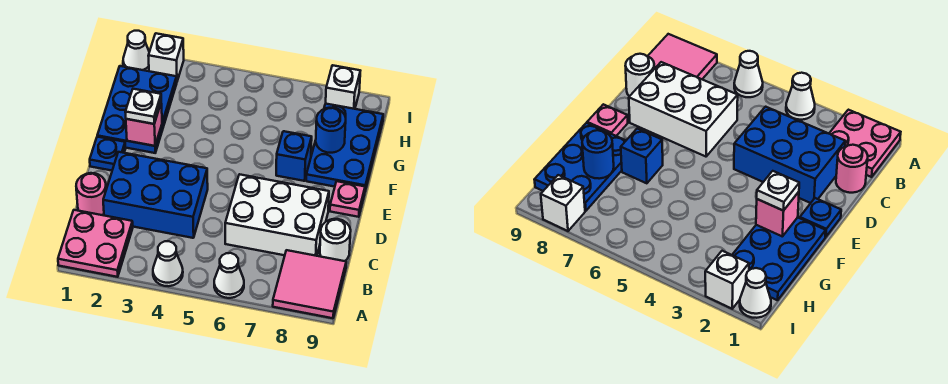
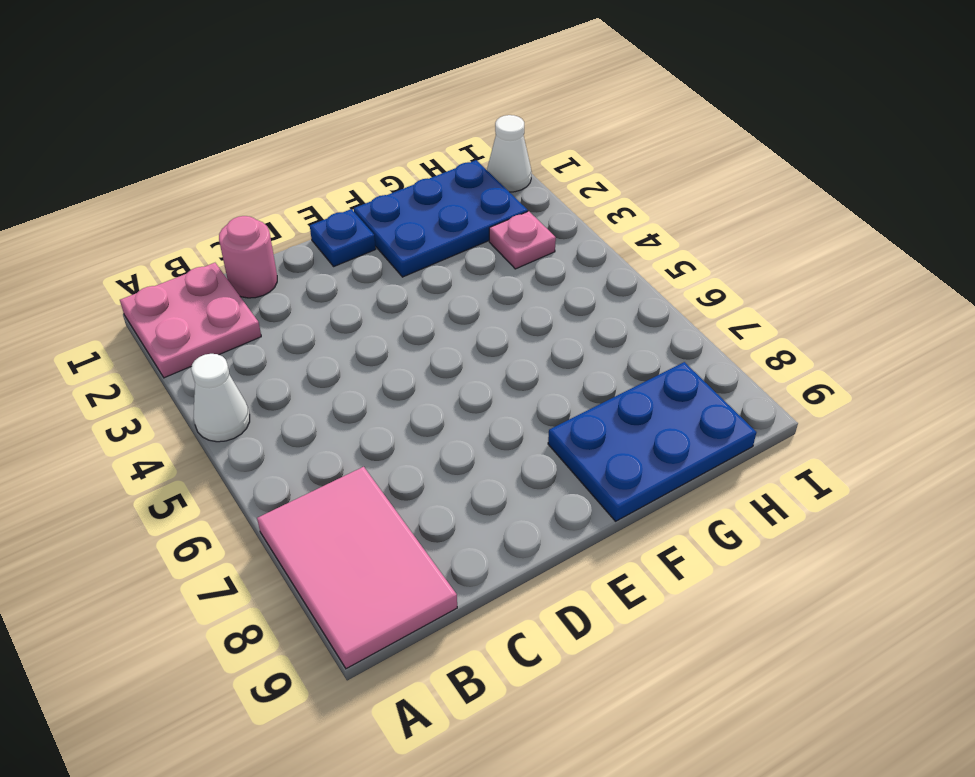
pink tile A7:B9 level 1 -> pink tile A8:B9 level 1
pink plate H3 level 1 -> pink plate E9 level 1
none -> white cone A6 level 1
none -> blue brick C2:D4 level 1
none -> white brick C6:D8 level 1

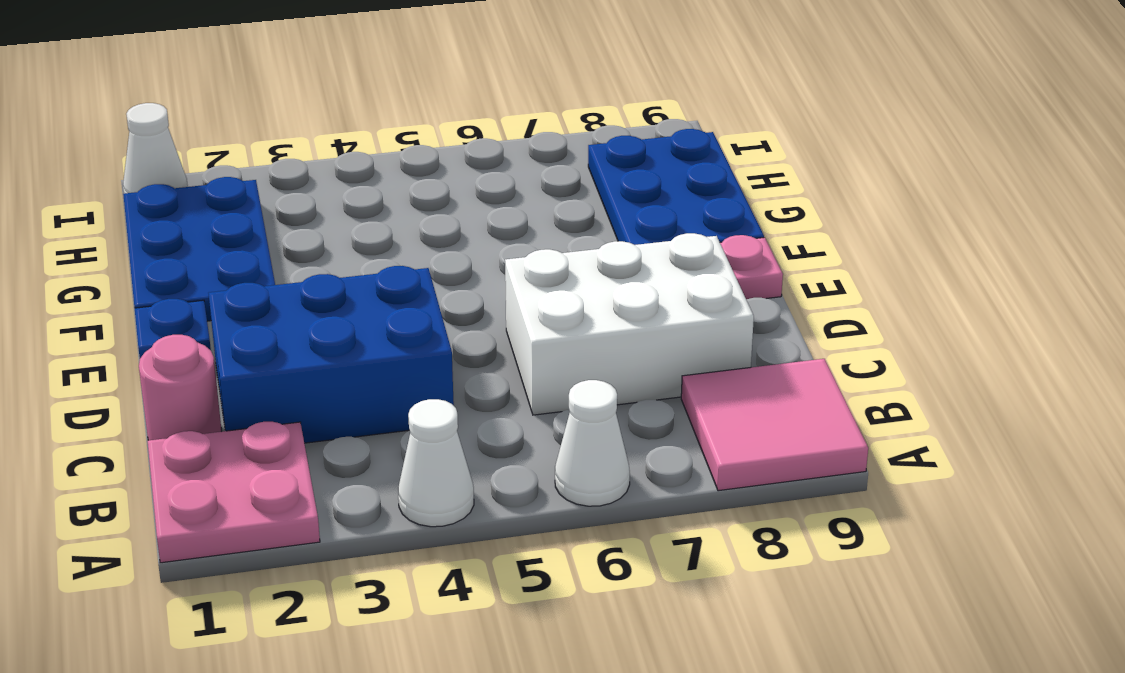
none -> white round brick C9 level 1
none -> blue brick F7 level 1
none -> white brick I2 level 1

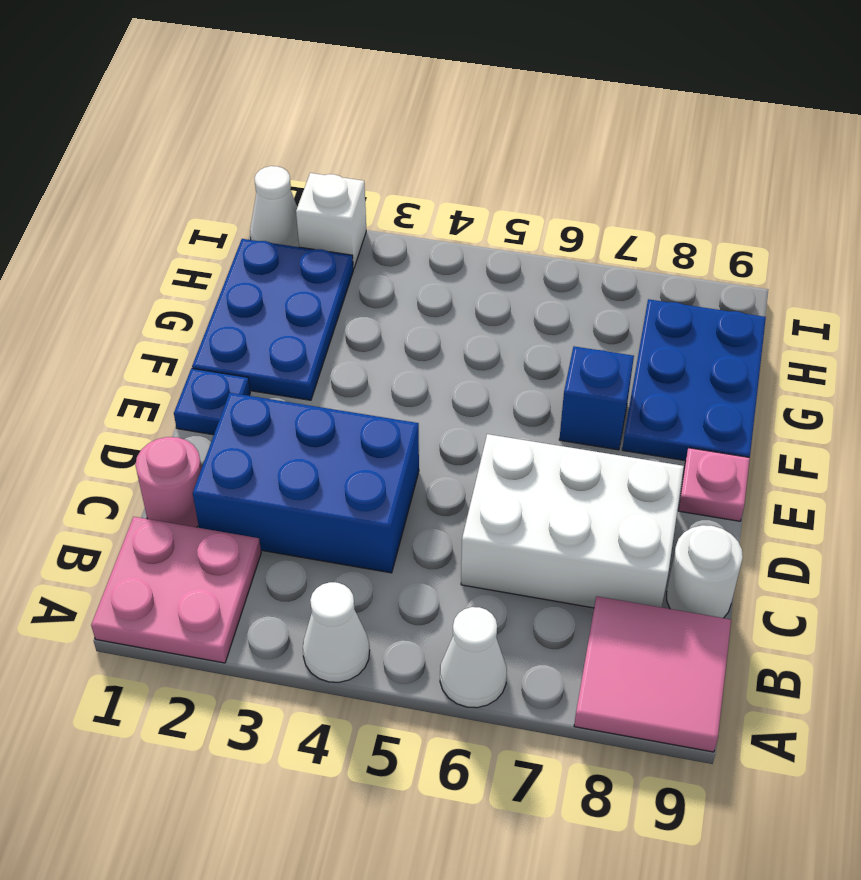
none -> white brick I8 level 1
none -> pink brick F2 level 2
none -> blue round brick G8 level 2

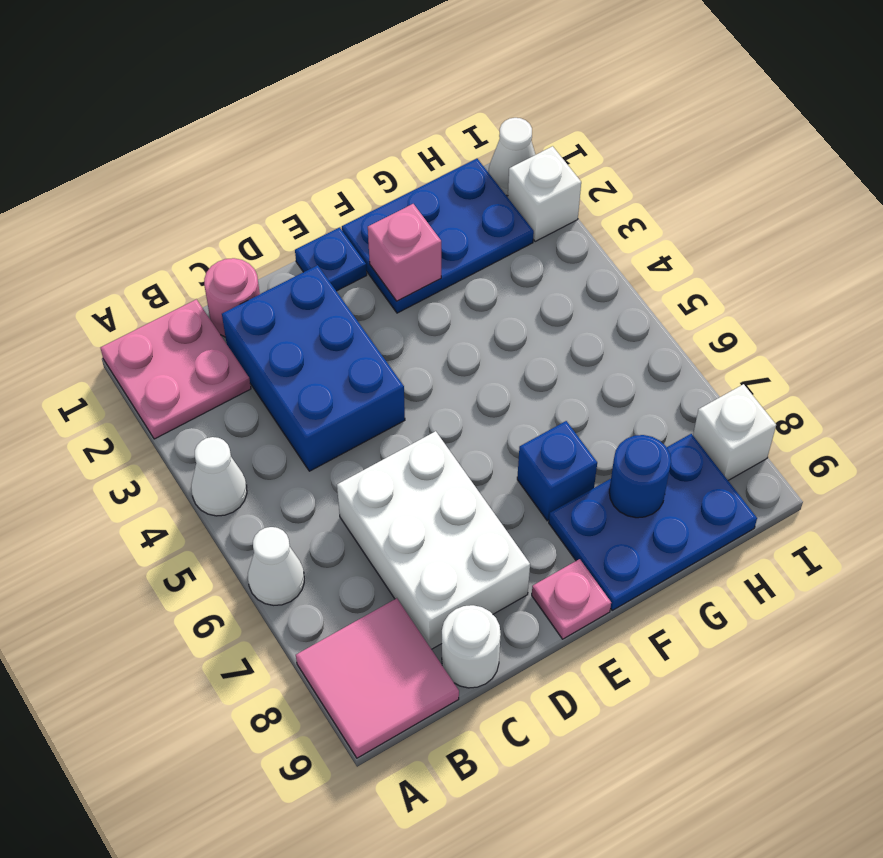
none -> white plate F2 level 3

